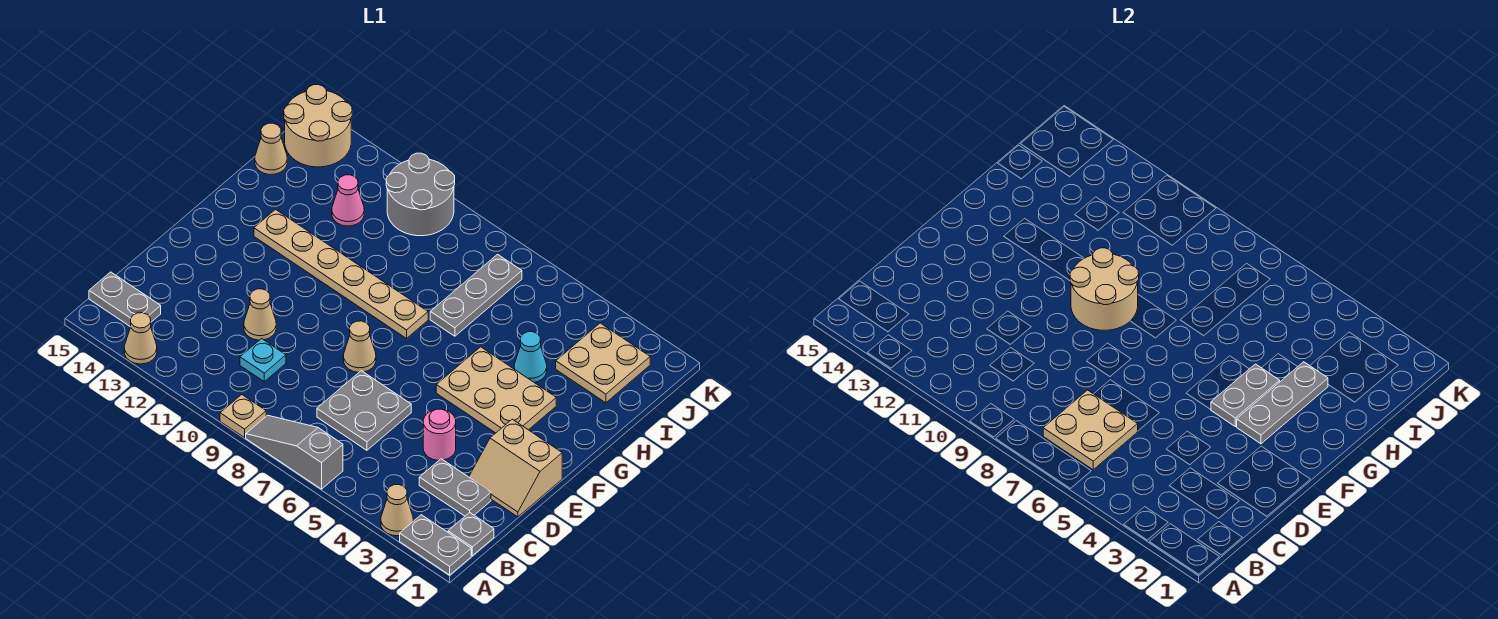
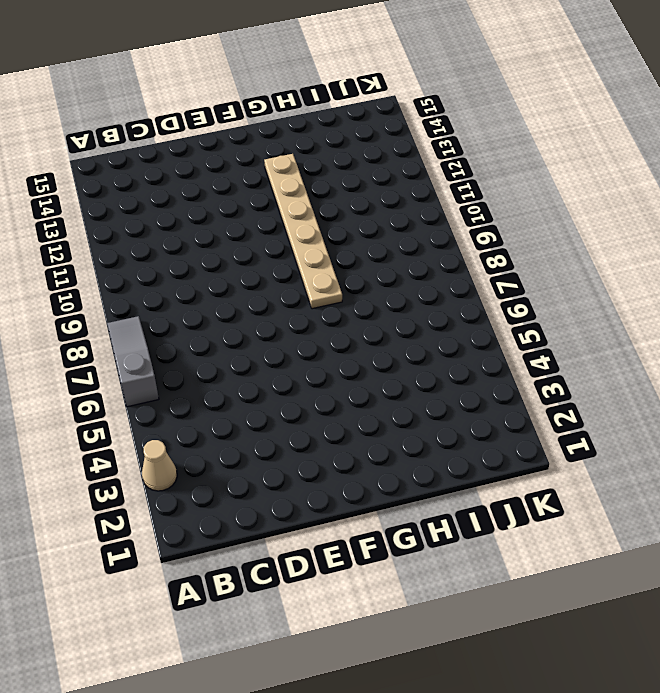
none -> grey plate A1:A2 level 1
none -> tan plate A9 level 1
none -> tan cone A13 level 1

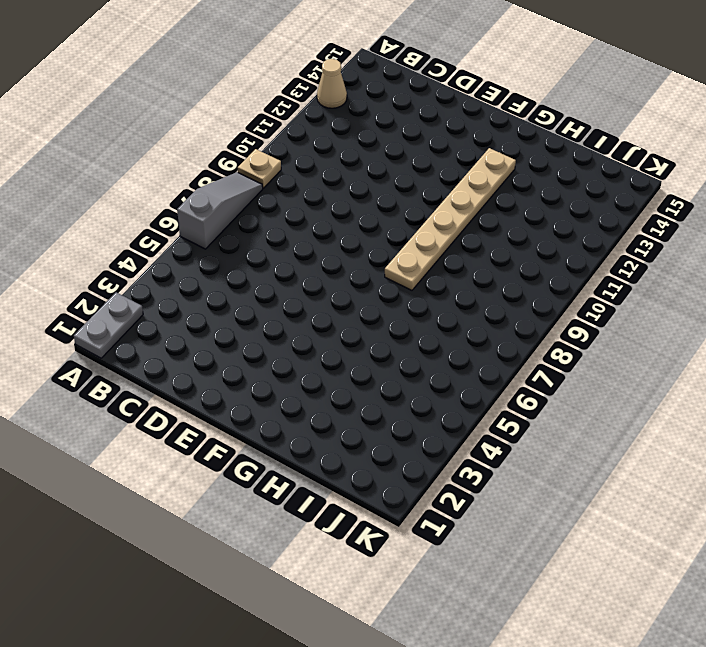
none -> tan cone A3 level 1
none -> grey plate B1 level 1
none -> grey plate B14:B15 level 1

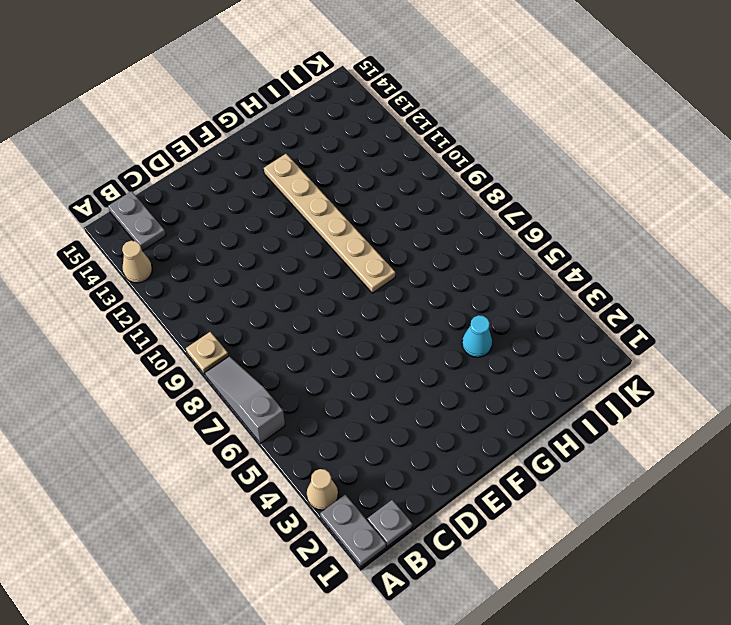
none -> grey plate C2:C3 level 1
none -> grey plate C6:D7 level 1
none -> cyan plate C10 level 1

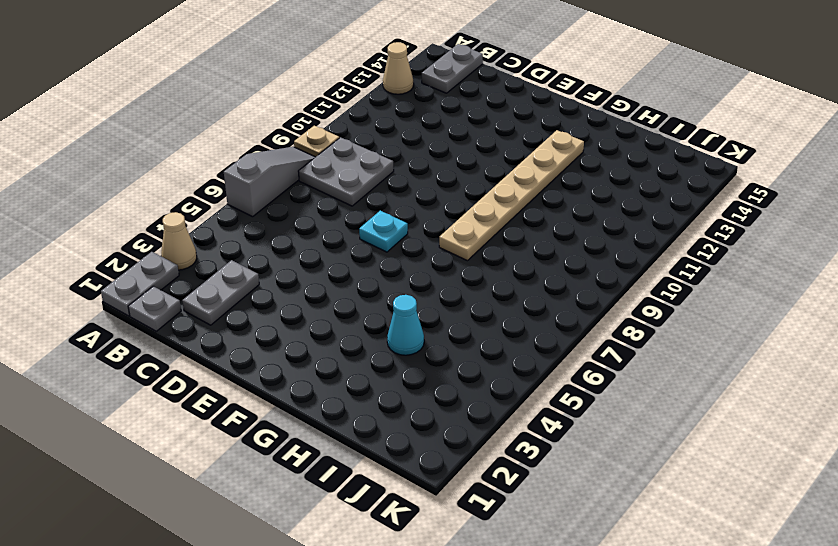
grey plate B8:C9 level 1 -> grey plate C6:D7 level 1
cyan plate E7 level 1 -> cyan plate C10 level 1
none -> tan slope D1:E2 level 1 top E
none -> pink round brick D4 level 1
none -> tan cone D11 level 1

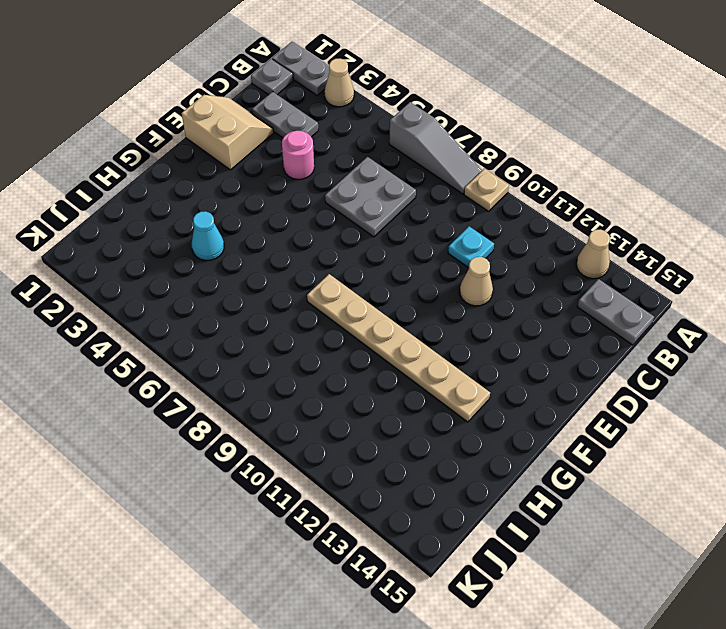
none -> tan cone E8 level 1
none -> tan plate F3:G5 level 1
none -> grey plate H7:J7 level 1

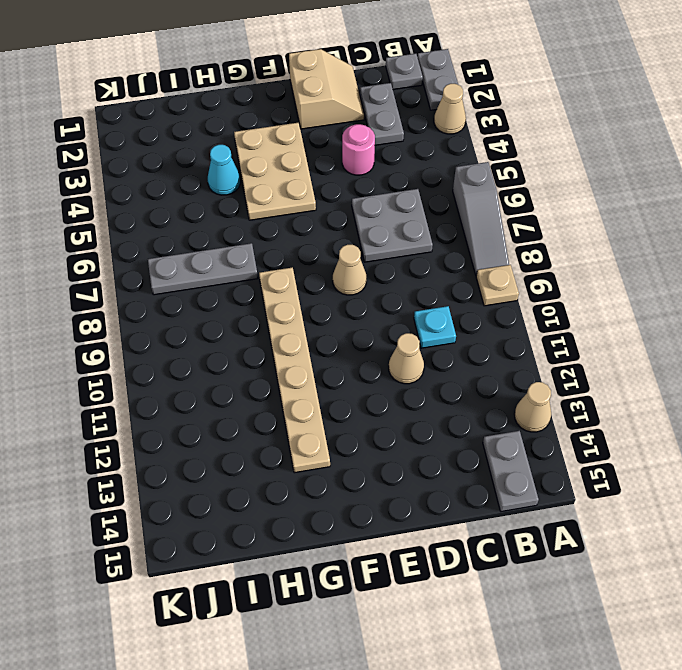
none -> tan plate I2:J3 level 1
none -> pink cone I12 level 1
none -> tan cone I15 level 1

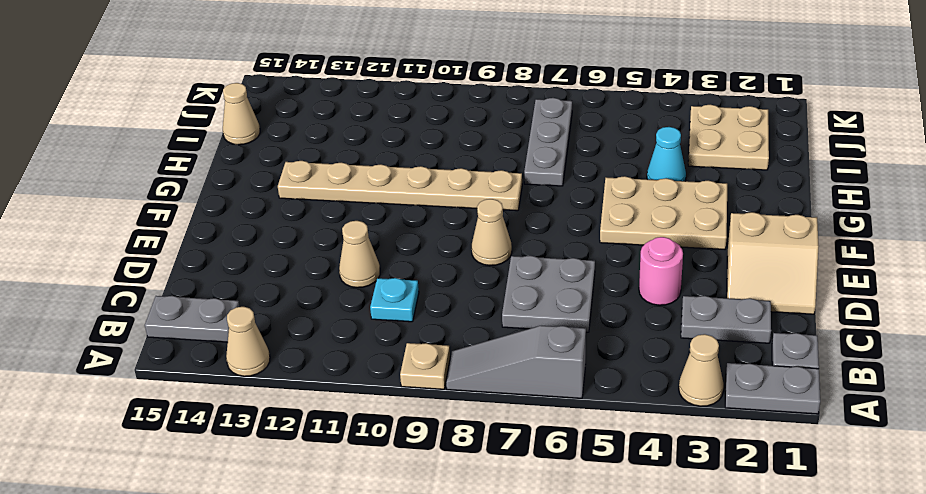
none -> pink cone I12 level 1
none -> grey round brick J10:K11 level 1
none -> tan round brick J14:K15 level 1

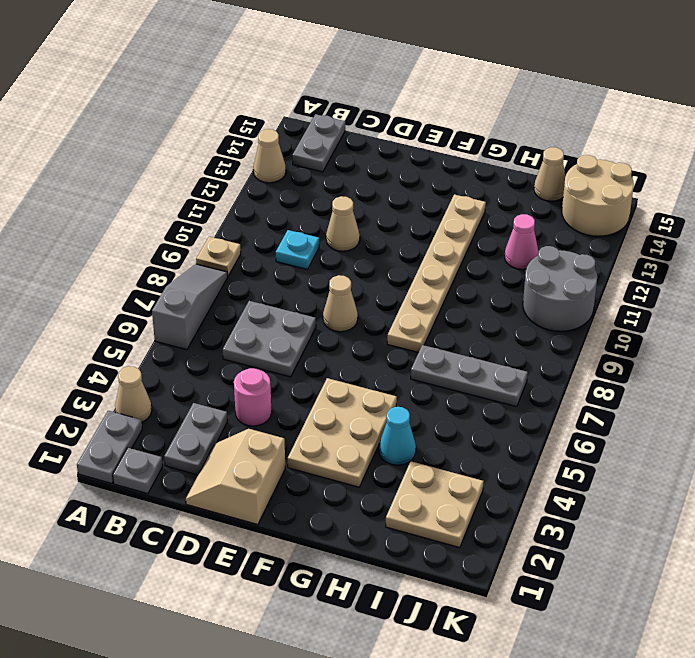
none -> tan plate B6:C7 level 2
none -> grey plate F3:H3 level 2
none -> grey plate F4:G4 level 2

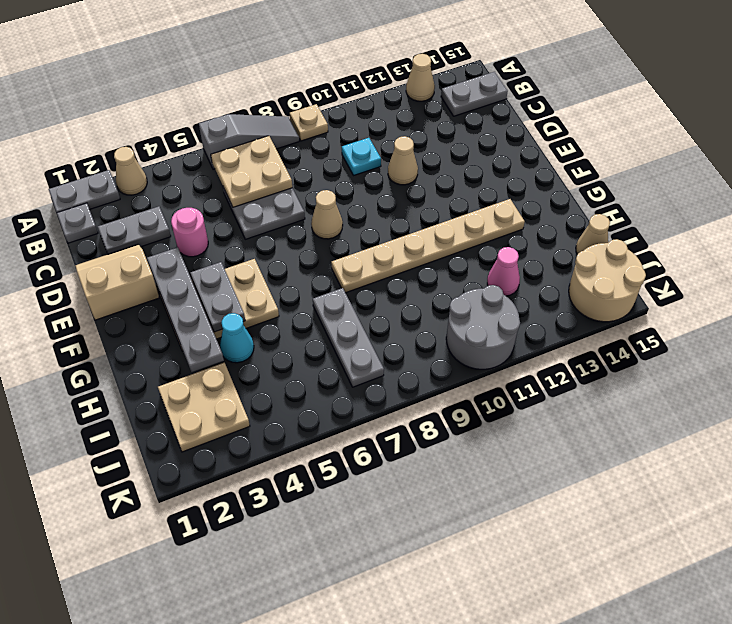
grey plate E3:H3 level 2 -> grey plate F3:H3 level 2
none -> tan round brick F9:G10 level 2

